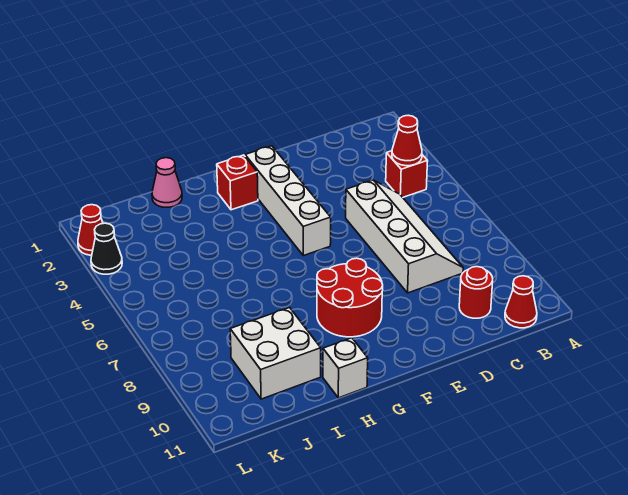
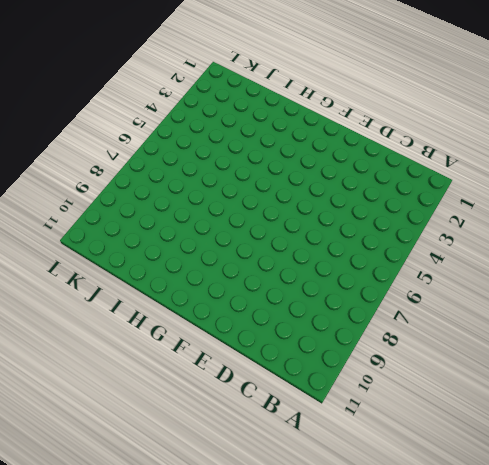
none -> red brick B4 level 1
none -> red cone B11 level 1
none -> white slope C5:D8 level 1 top D

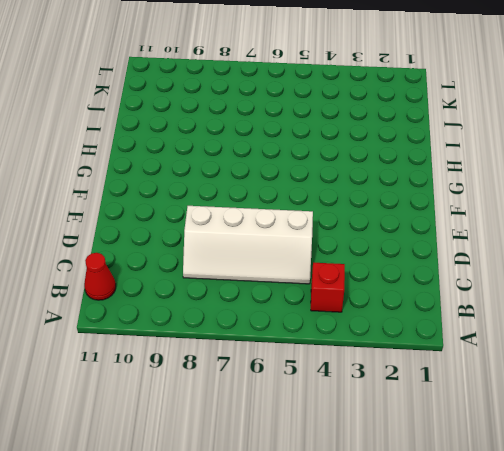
none -> red round brick C10 level 1
none -> white brick F2:F5 level 1
none -> red round brick F8:G9 level 1

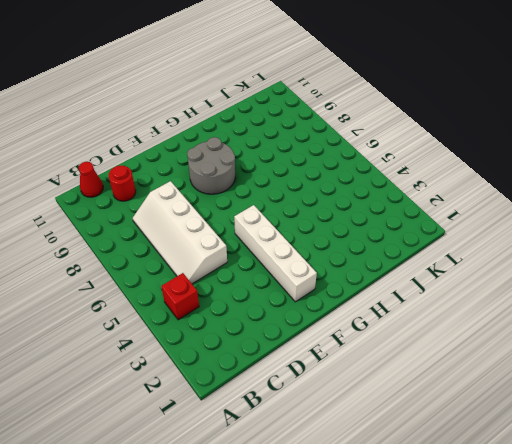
grey round brick F8:G9 level 1 -> red round brick F8:G9 level 1
none -> red brick G2 level 1
none -> white brick H11 level 1
none -> pink cone I1 level 1

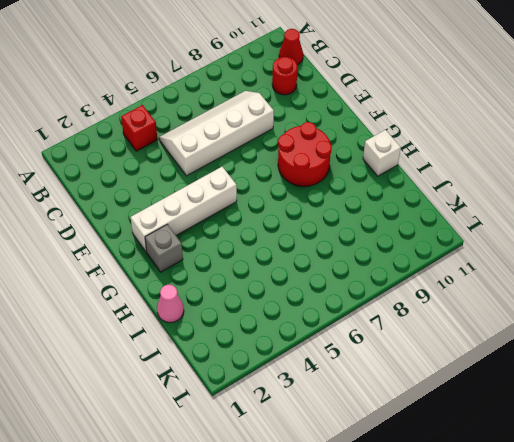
grey brick G2 level 1 -> red brick G2 level 1
none -> white brick I9:J10 level 1
none -> red cone L2 level 1
none -> black cone L3 level 1

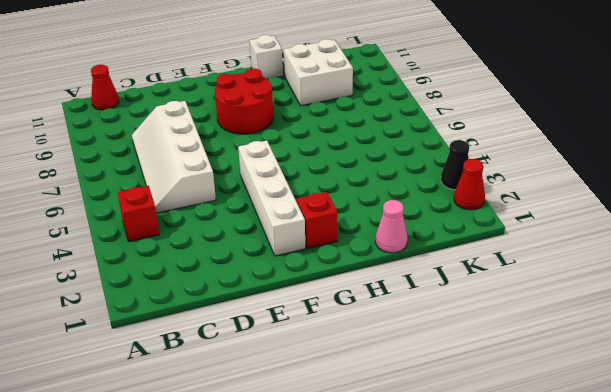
none -> red round brick C10 level 1
none -> red cone B4 level 2

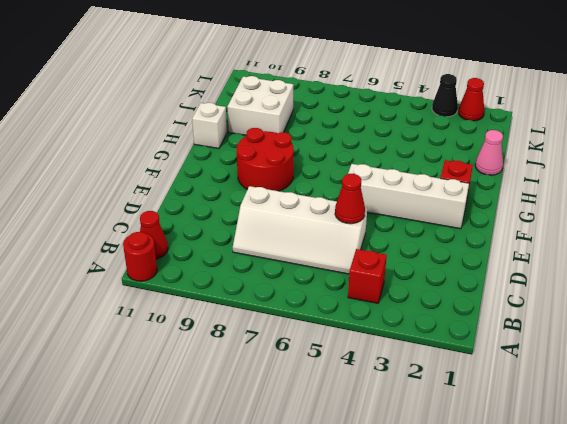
red round brick A11 level 1 -> red round brick C10 level 1
red cone D5 level 2 -> red cone B4 level 2

